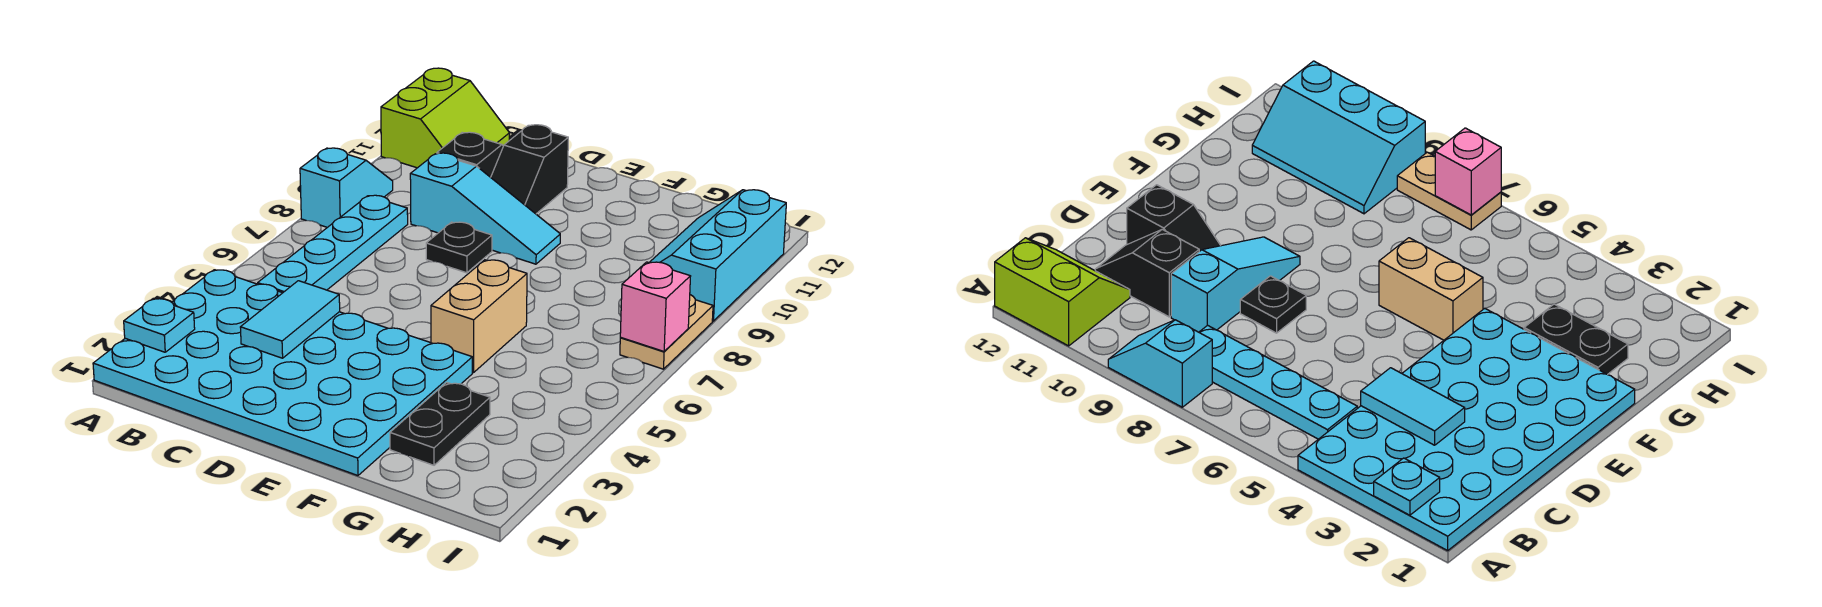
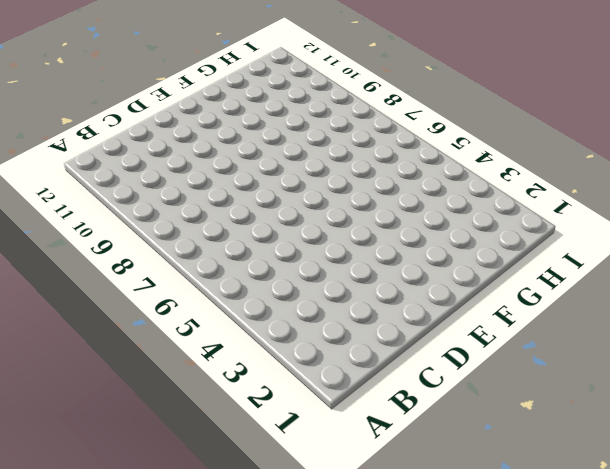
none -> cyan plate A1:F4 level 1
none -> cyan slope A8:A9 level 1 top 8
none -> lime slope A11:B12 level 1 top A

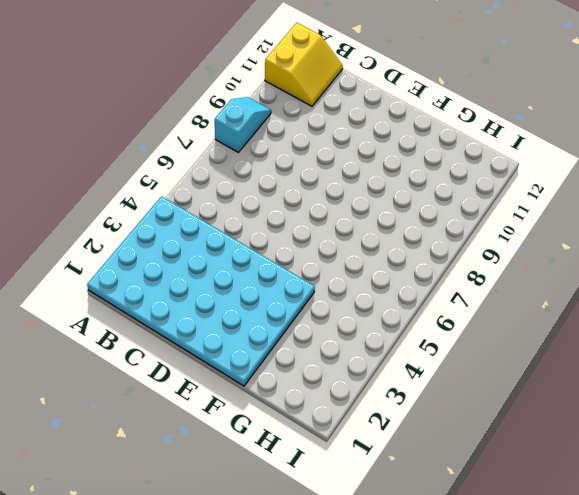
yellow slope A11:B12 level 1 top A -> lime slope A11:B12 level 1 top A
none -> cyan plate B5:B8 level 1
none -> cyan slope C9:E9 level 1 top C
none -> black slope C10:C11 level 1 top 10

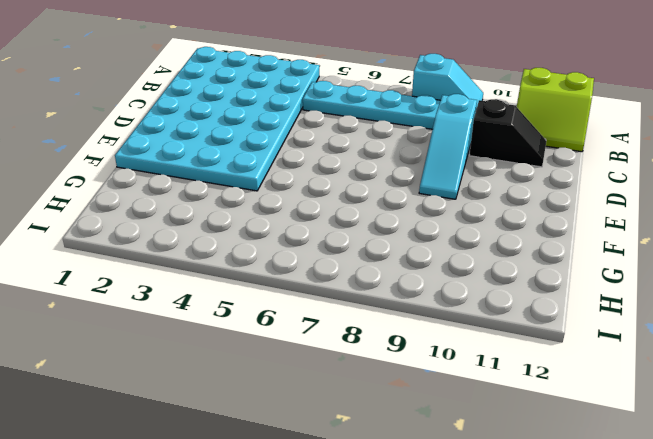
none -> black plate D8 level 1
none -> black slope D10:D11 level 1 top 11
none -> tan brick F5:F6 level 1

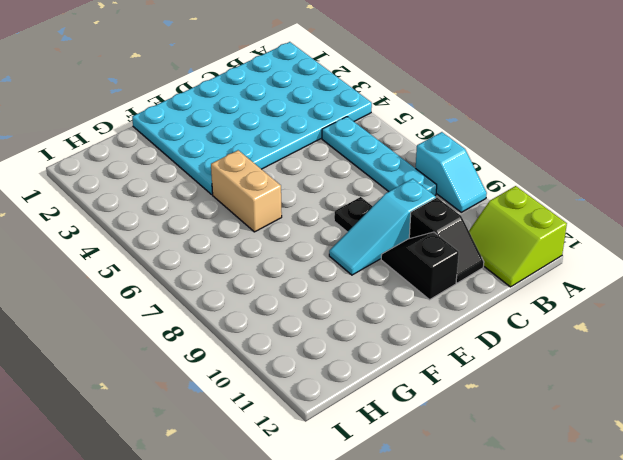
none -> black plate G2:G3 level 1
none -> cyan slope H9:I11 level 1 top I
none -> tan plate I7:I8 level 1

